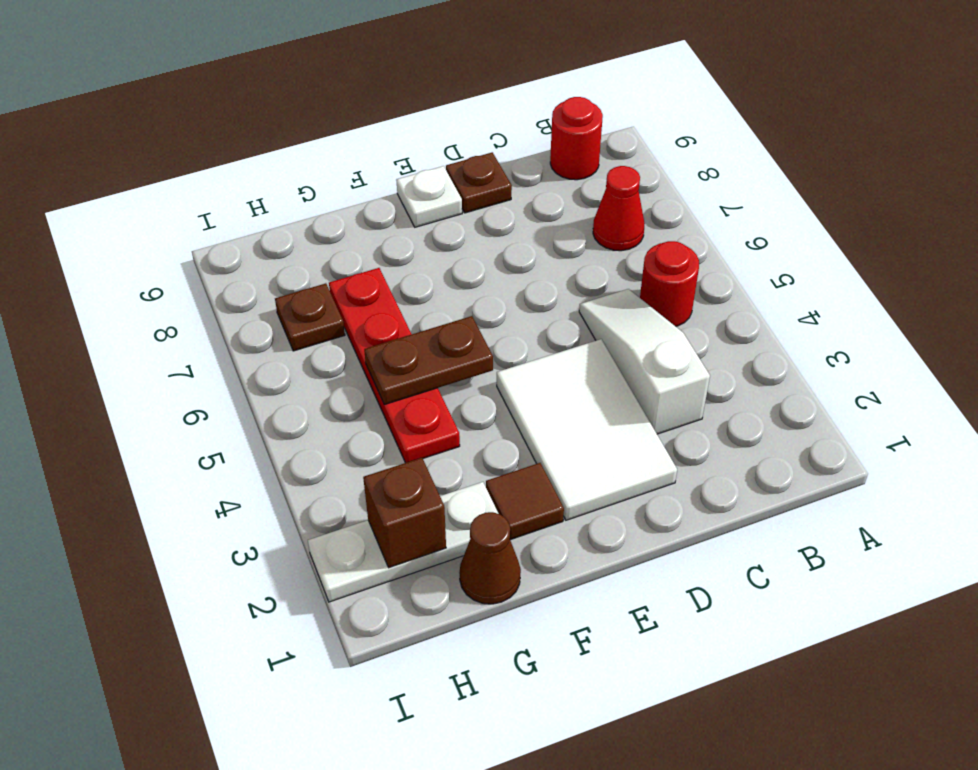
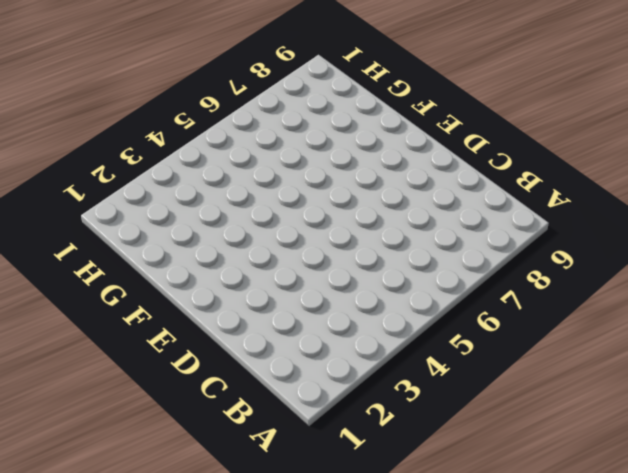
none -> red round brick B5 level 1
none -> red cone B7 level 1
none -> red round brick B9 level 1

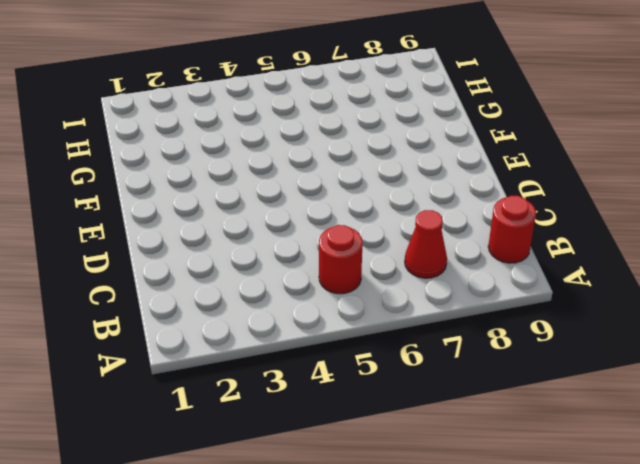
none -> white slope C3:C5 level 1 top 3
none -> white tile D2:E4 level 1
none -> brown plate D9 level 1

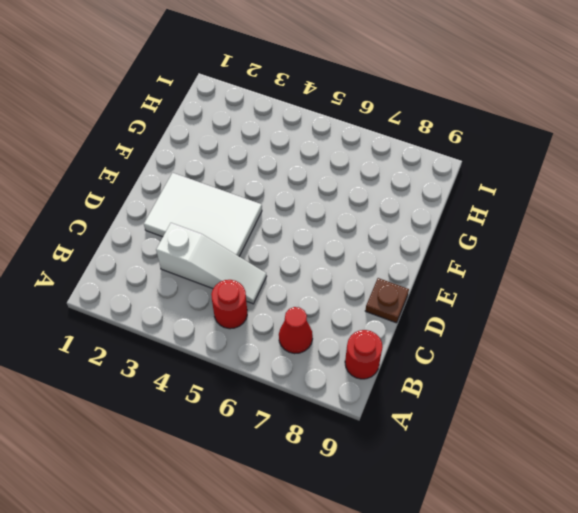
none -> white plate E9 level 1
none -> brown tile F2 level 1
none -> brown cone G1 level 1

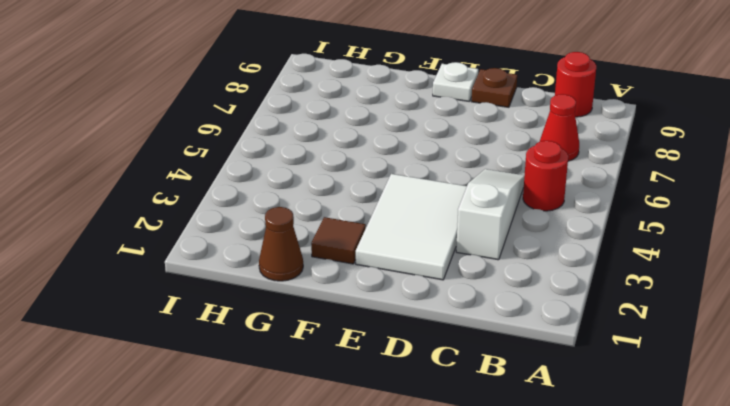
none -> white plate G2:I2 level 1
none -> red plate G4:G7 level 1
none -> brown plate H7 level 1

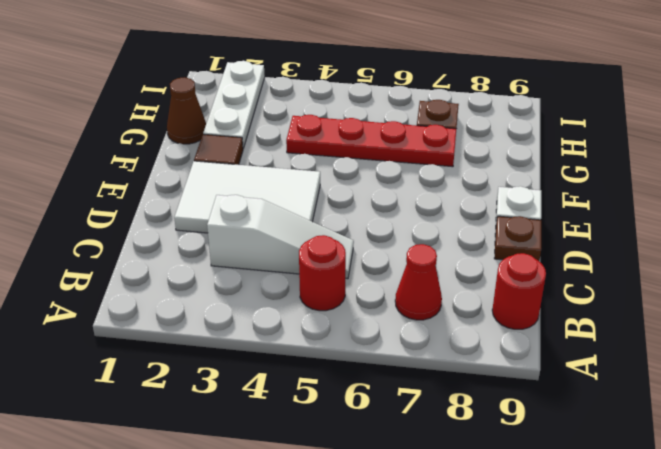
none -> brown plate F5:G5 level 2
none -> brown brick H2 level 2

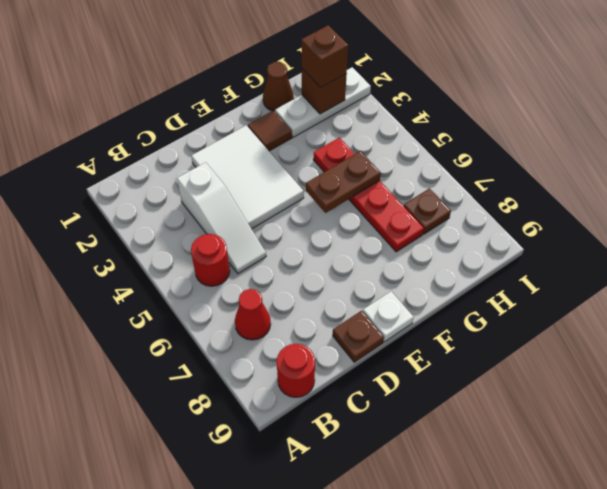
brown brick H2 level 3 -> none

